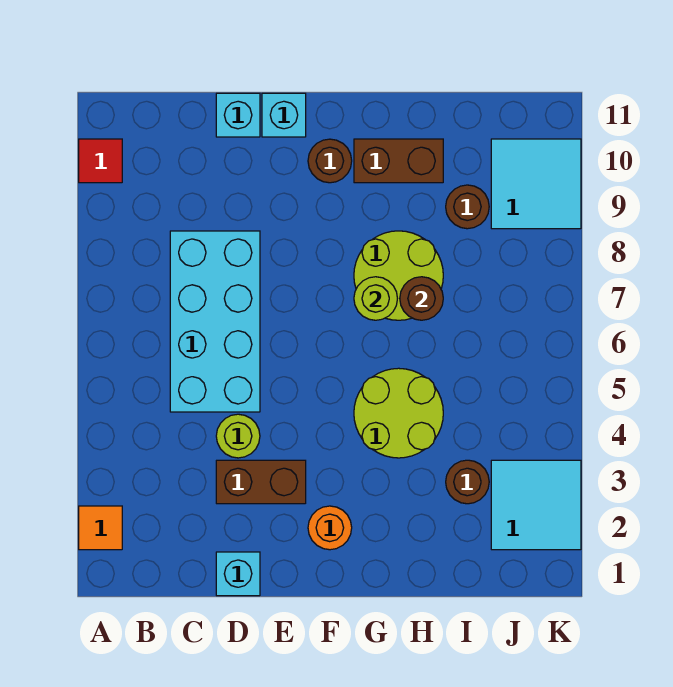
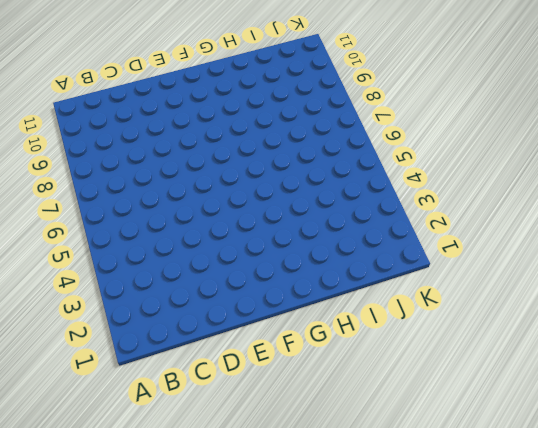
none -> orange tile A2 level 1
none -> red tile A10 level 1
none -> cyan brick C5:D8 level 1

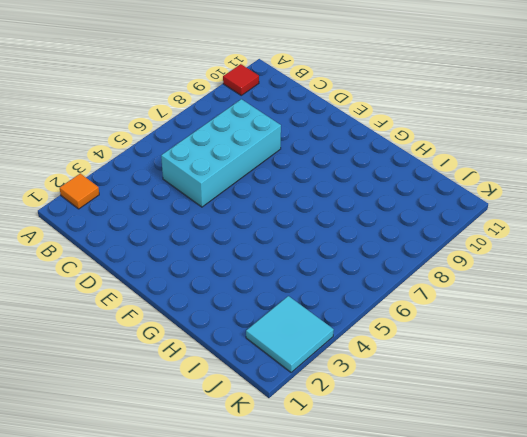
none -> cyan brick D1 level 1
none -> brown brick D3:E3 level 1
none -> lime round brick D4 level 1

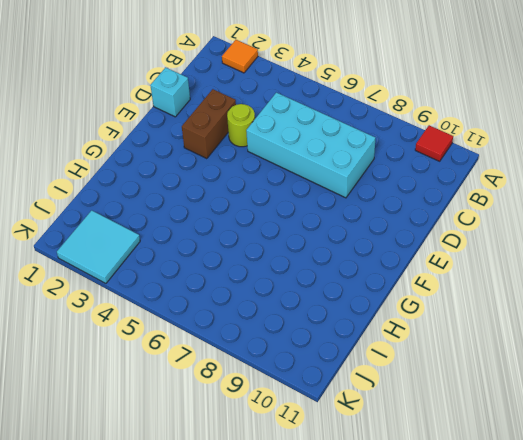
none -> cyan brick D11 level 1
none -> cyan brick E11 level 1
none -> orange round brick F2 level 1

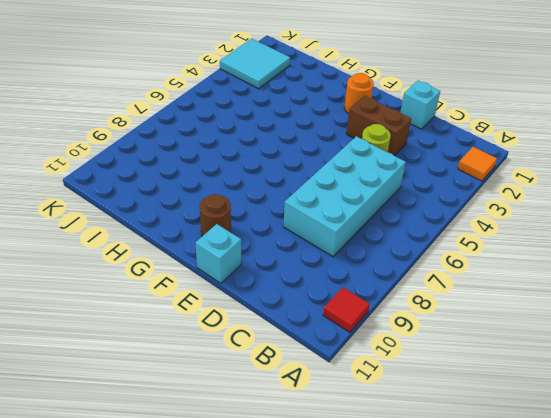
none -> cyan brick D11 level 1
none -> lime round brick G4:H5 level 1
none -> lime round brick G7:H8 level 1

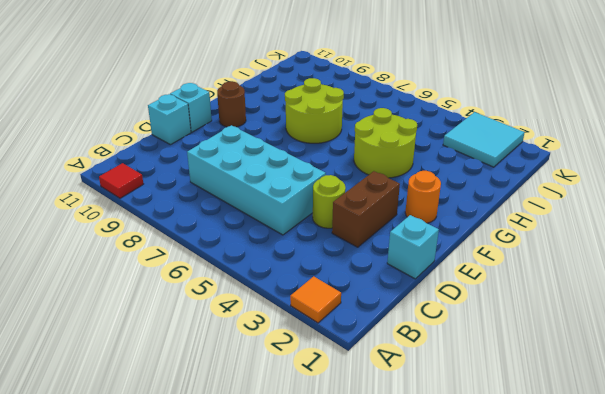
none -> brown brick G10:H10 level 1
none -> brown round brick I3 level 1
none -> brown round brick I9 level 1

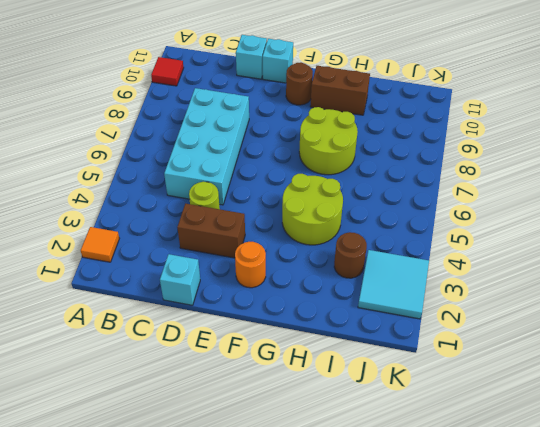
none -> brown round brick I9 level 1
none -> cyan tile J9:K10 level 1
none -> lime round brick G7 level 2

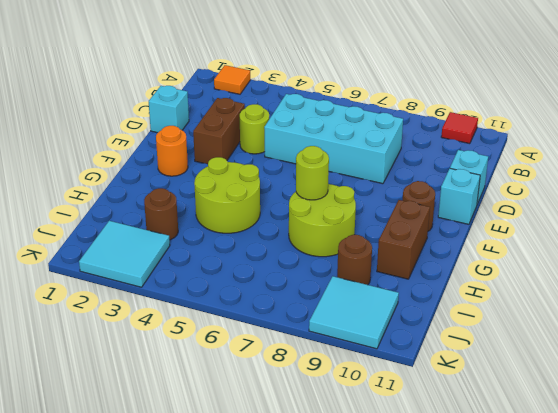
none -> brown round brick H7 level 2

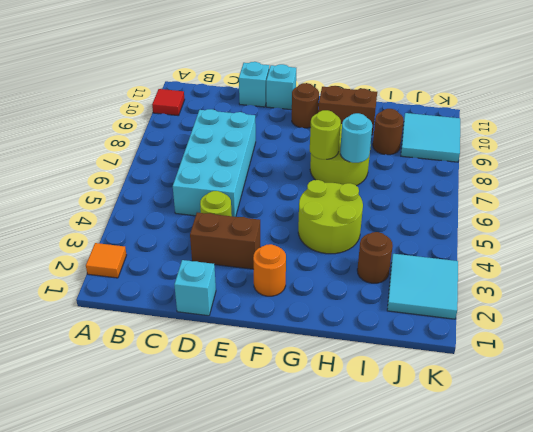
cyan round brick H7 level 2 -> brown round brick H7 level 2

